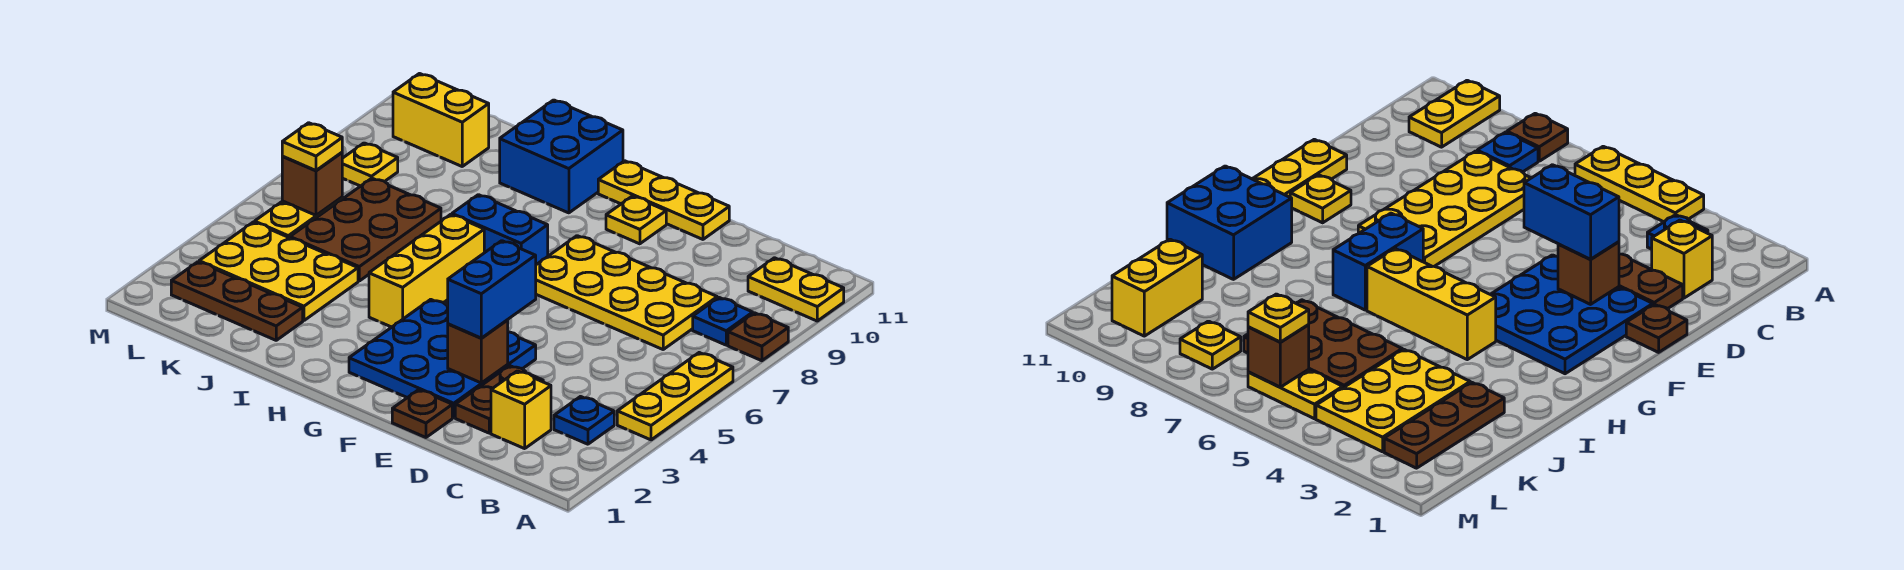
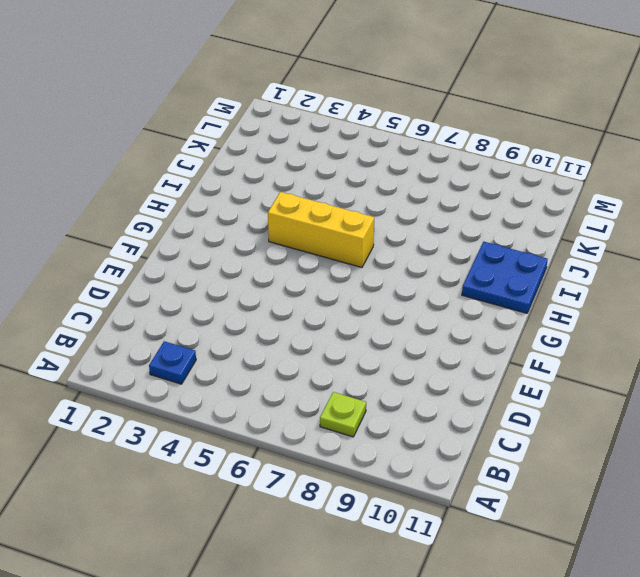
lime plate B8 level 1 -> blue plate B8 level 1
blue plate H10:I11 level 1 -> blue brick H10:I11 level 1
none -> yellow plate A4:A6 level 1
none -> brown plate A8 level 1
none -> yellow plate A10:B10 level 1

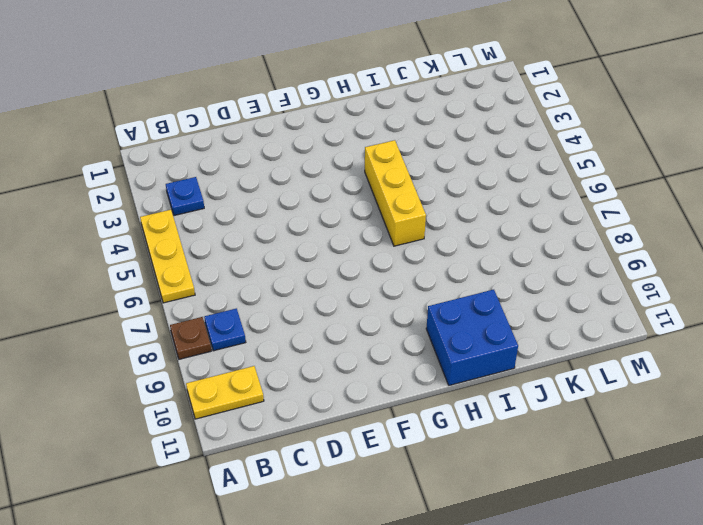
none -> yellow brick C2 level 1
none -> yellow plate C7:F8 level 1
none -> brown plate D2:D3 level 1

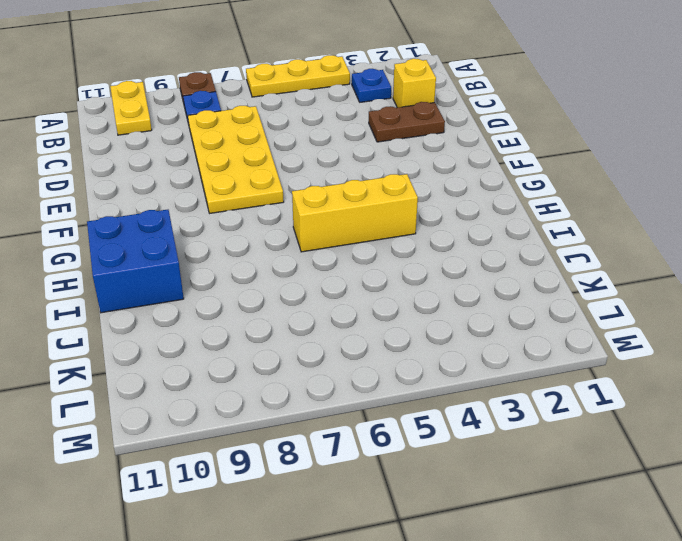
none -> brown plate E1 level 1
none -> blue plate E2:G4 level 1
none -> yellow plate E11:G11 level 1

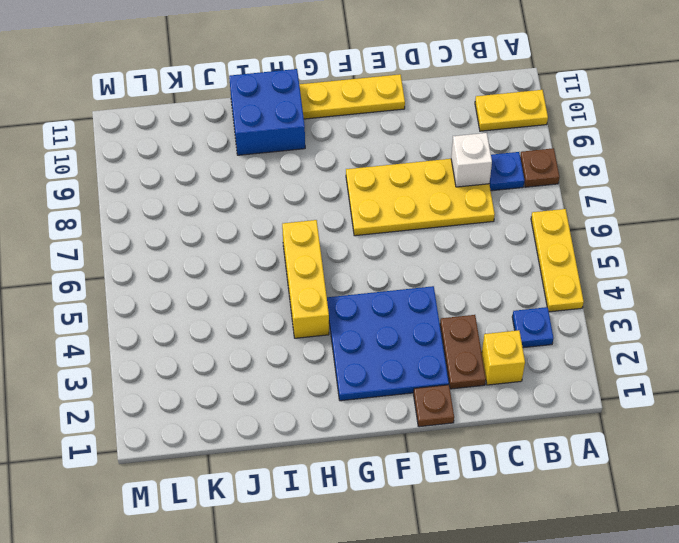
white brick C8 level 2 -> none
none -> yellow plate F10 level 1
none -> blue brick G7:H7 level 1
none -> brown plate J2:L2 level 1

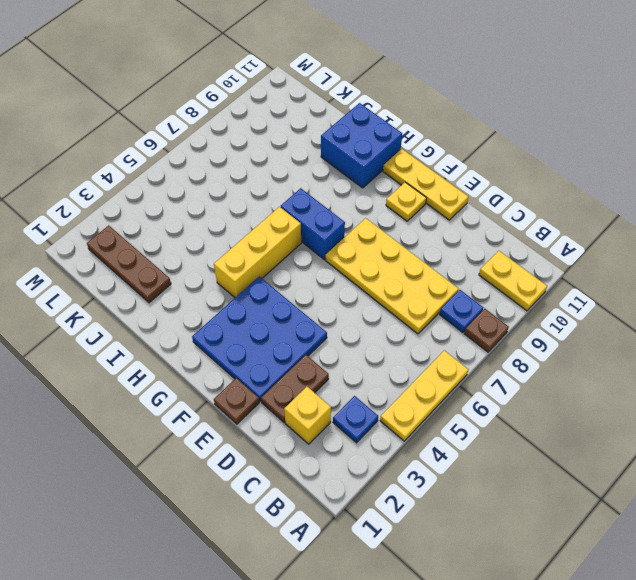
none -> yellow plate J3:L4 level 1
none -> brown plate J5:K7 level 1
none -> yellow brick K10:L10 level 1

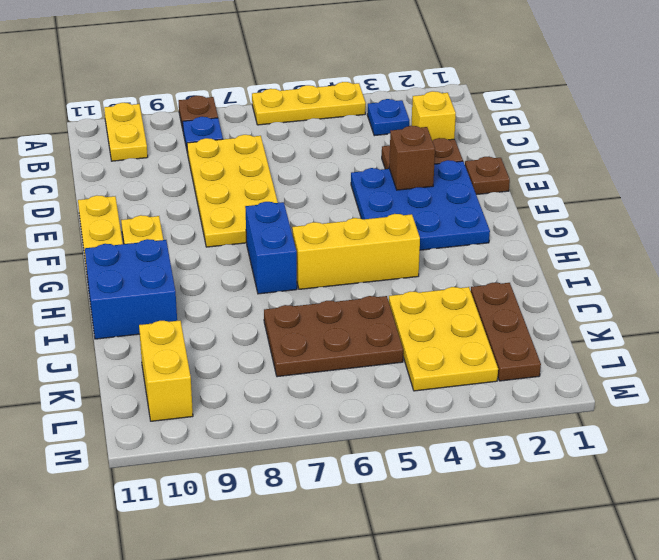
none -> yellow plate L5:L6 level 1
none -> yellow plate L8 level 1
none -> brown brick L6 level 2

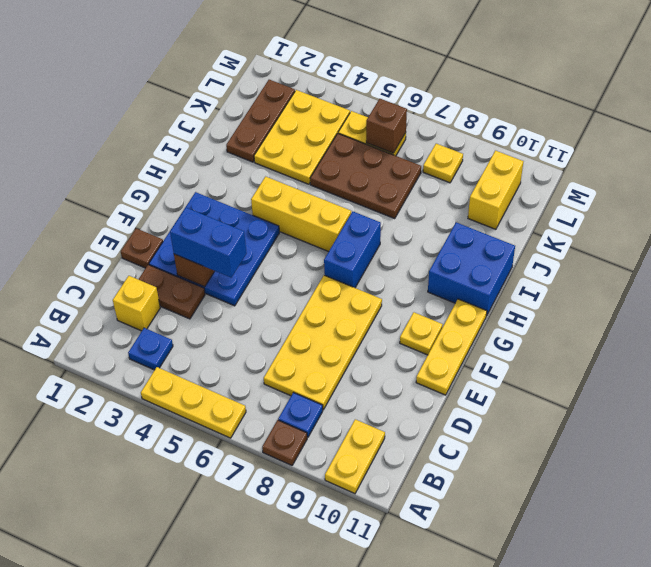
none -> yellow plate L6 level 3

